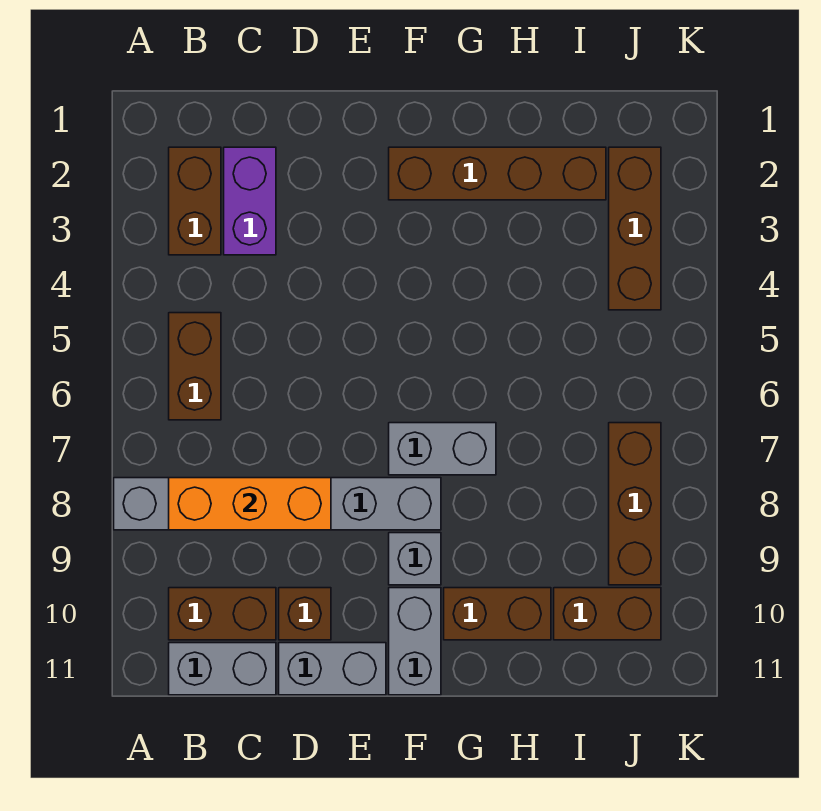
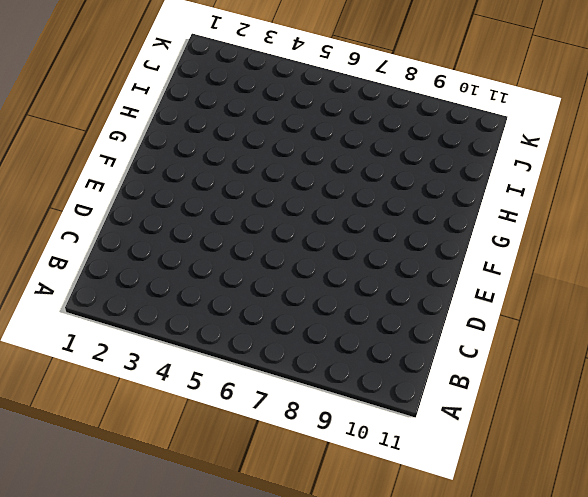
none -> grey brick A8:F8 level 1
none -> brown brick B2:B3 level 1
none -> brown brick B5:B6 level 1

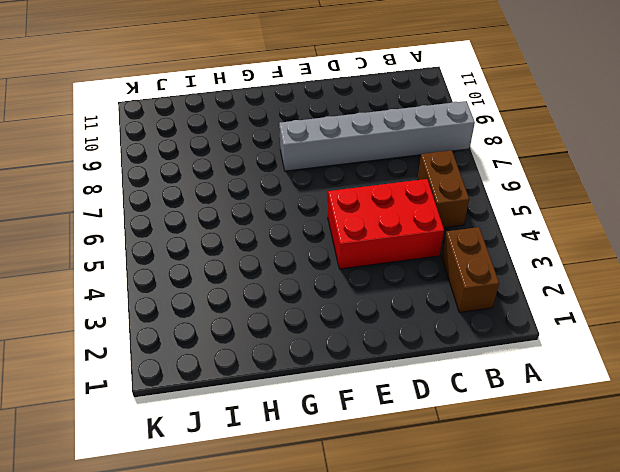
red brick C4:E5 level 1 -> none
none -> brown brick B10:C10 level 1
none -> grey brick B11:C11 level 1
none -> purple brick C2:C3 level 1

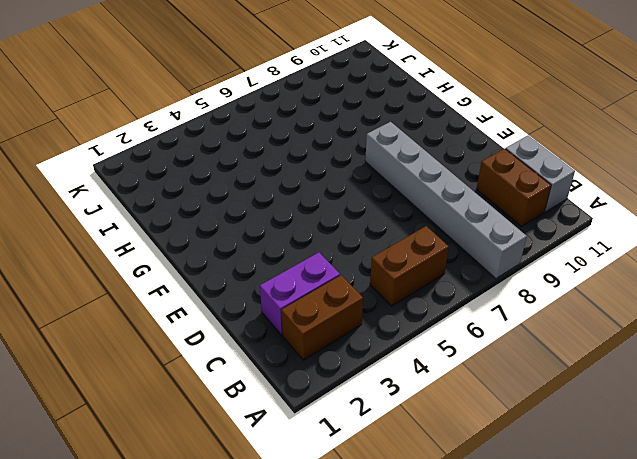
none -> brown brick D10 level 1
none -> grey brick D11:E11 level 1
none -> brown brick F2:I2 level 1

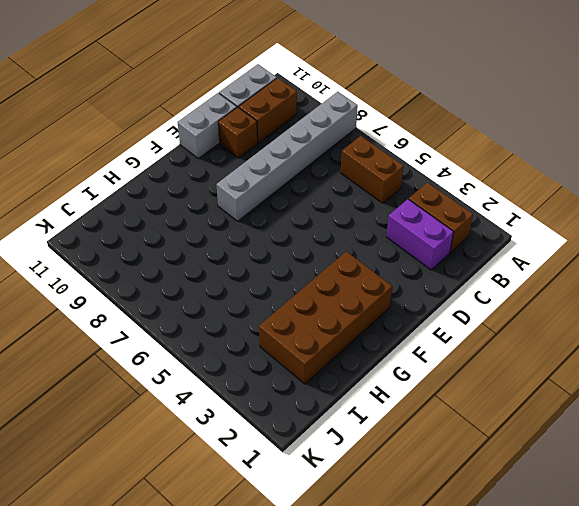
brown brick F2:I3 level 1 -> brown brick F2:I2 level 1
none -> grey brick F7:G7 level 1
none -> grey brick F9 level 1
none -> grey brick F10:F11 level 1

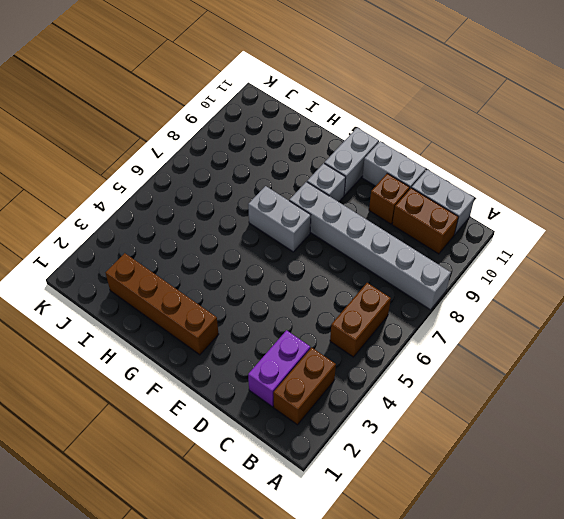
none -> brown brick G10:H10 level 1
none -> brown brick I10:J10 level 1
none -> brown brick J2:J4 level 1

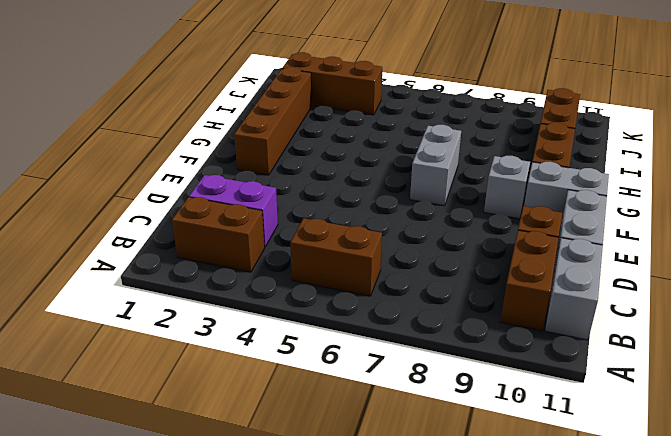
none -> grey brick A8:F8 level 1
none -> brown brick J7:J9 level 1
none -> orange brick B8:D8 level 2

